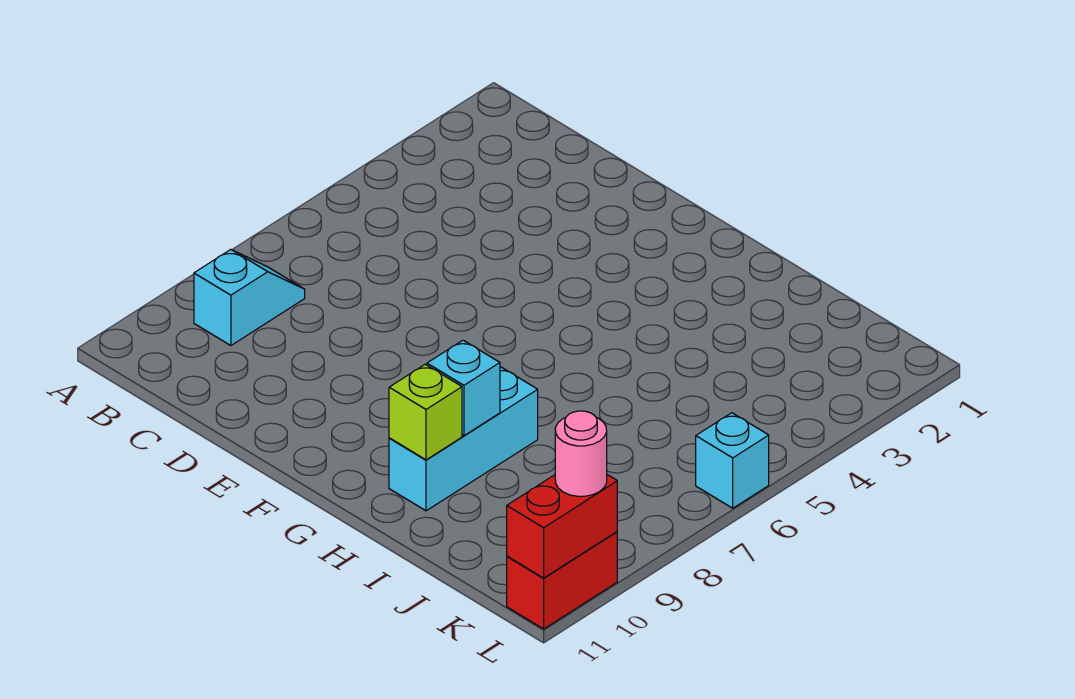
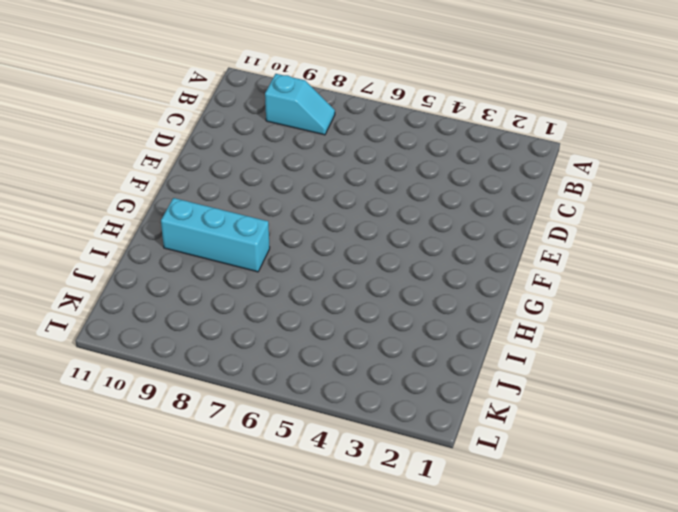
none -> cyan brick L6 level 1
none -> red brick L10:L11 level 1

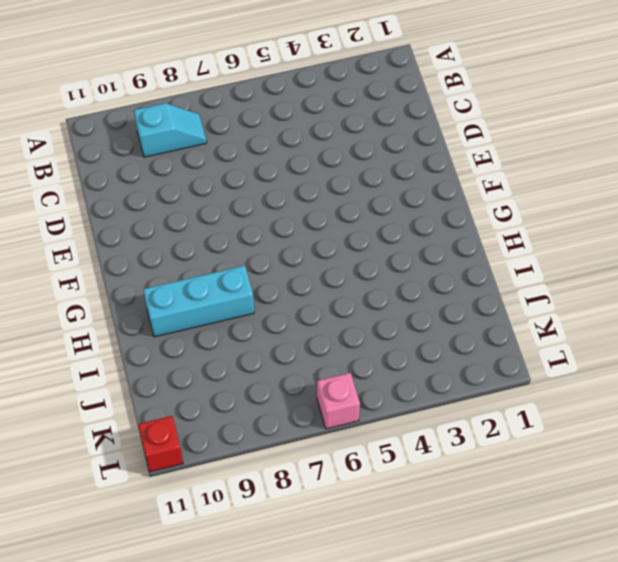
pink brick L6 level 1 -> cyan brick L6 level 1
red brick L11 level 1 -> red brick L10:L11 level 1
none -> cyan brick H9 level 2
none -> lime brick H10 level 2

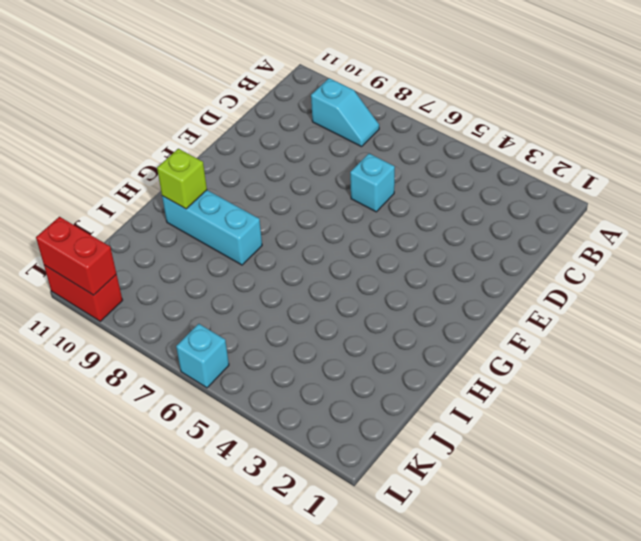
cyan brick D6 level 1 -> cyan brick H9 level 2
none -> pink round brick L10 level 3

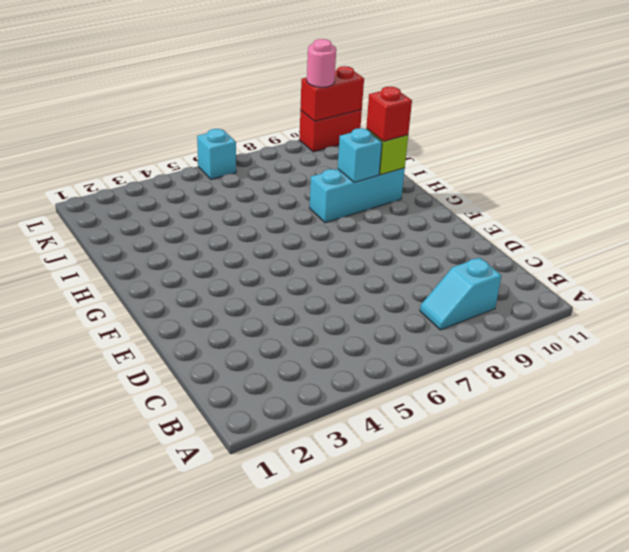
red brick H10 level 3 -> none

